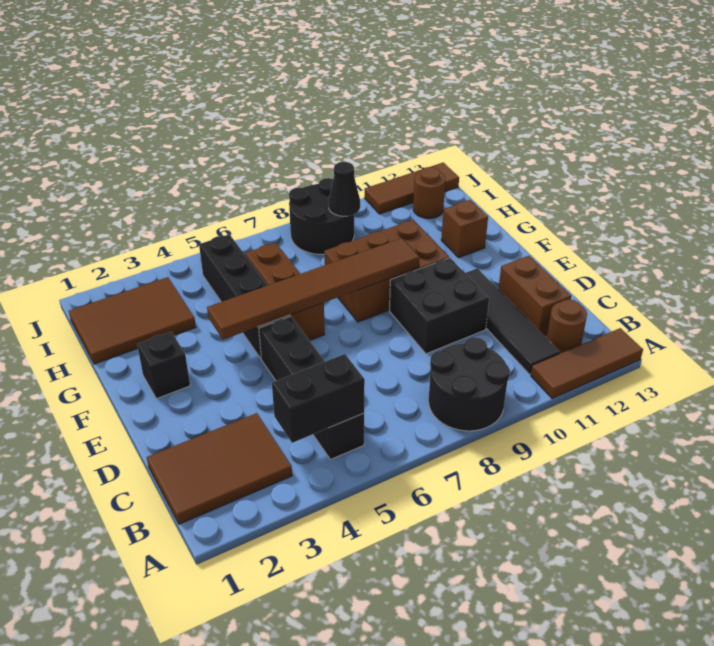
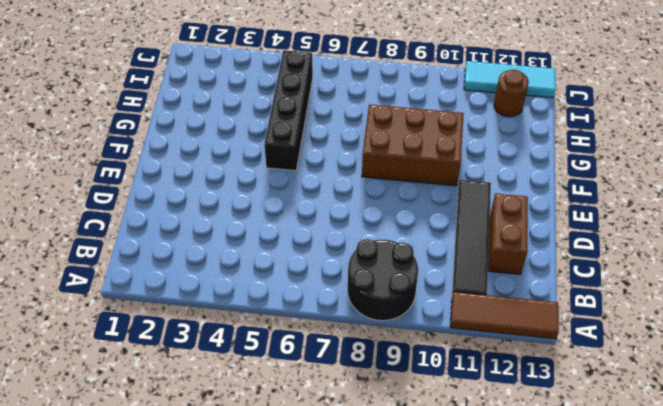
cyan tile J11:J13 level 1 -> brown tile J11:J13 level 1
none -> brown tile B1:C3 level 1
none -> black brick B5:E5 level 1
none -> brown round brick B12 level 1

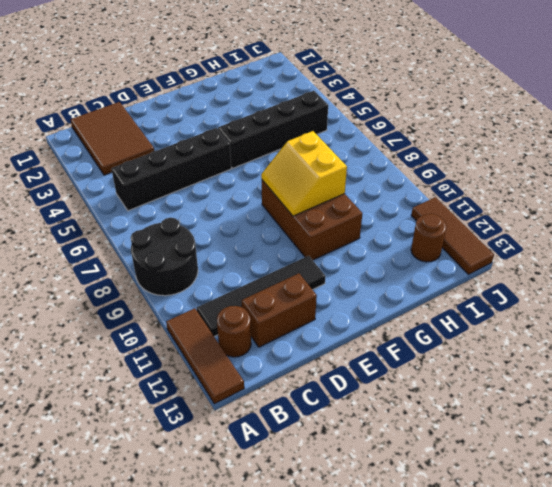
yellow slope F8:G9 level 2 top G -> brown tile F4:F9 level 2
none -> black brick D9:E10 level 1
none -> black brick F2 level 1
none -> brown brick F6:H6 level 1

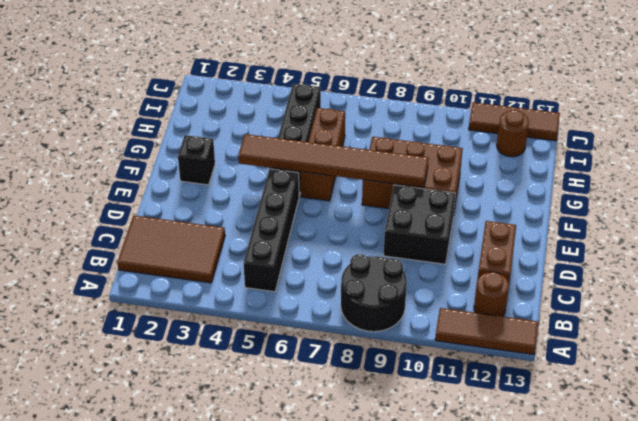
none -> black tile B11:E11 level 1
none -> brown brick G12 level 1
none -> brown tile H1:I3 level 1

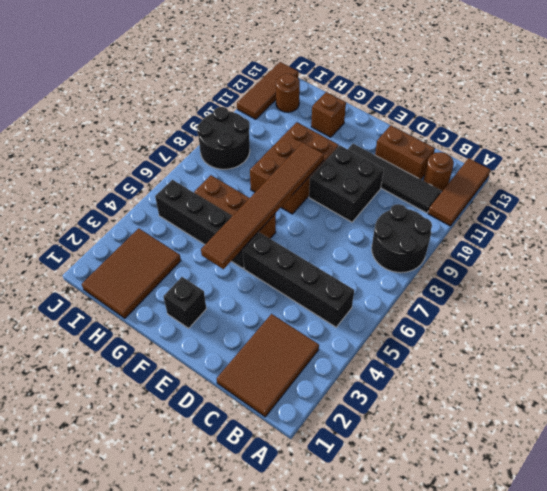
none -> black brick B4:B5 level 2
none -> black cone I9 level 2

